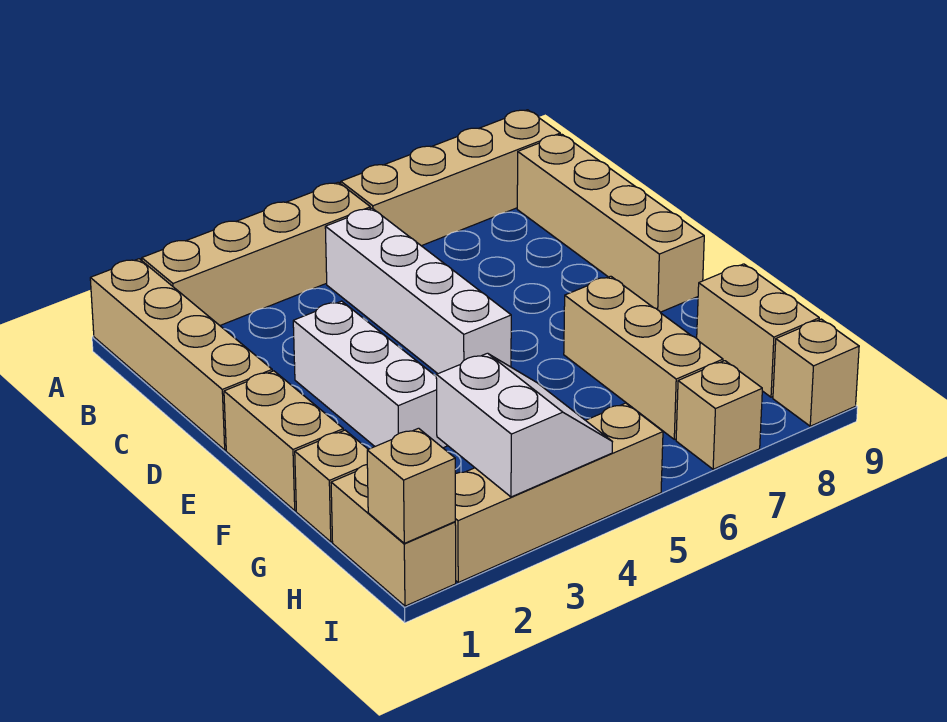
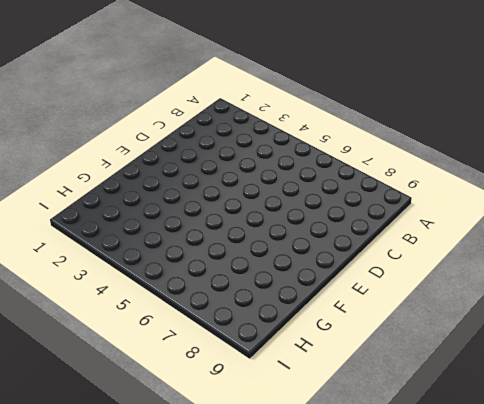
none -> tan brick A1:D1 level 1
none -> tan brick A2:A5 level 1
none -> tan brick A6:A9 level 1

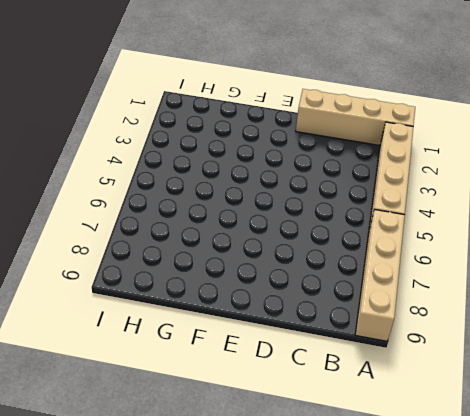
none -> white brick B5:E5 level 1
none -> tan brick B9:E9 level 1
none -> white brick D3:F3 level 1

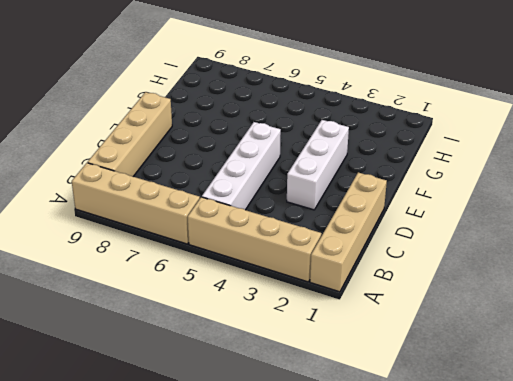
none -> tan brick E1:F1 level 1
none -> tan brick F7:H7 level 1
none -> tan brick G1 level 1

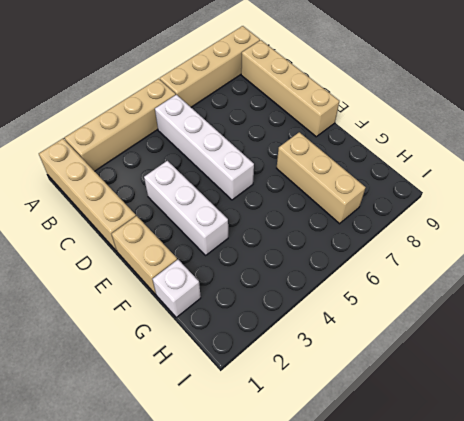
white brick G1 level 1 -> tan brick G1 level 1
none -> tan brick G9:H9 level 1
none -> tan brick H1:I1 level 1
none -> tan brick I2:I5 level 1

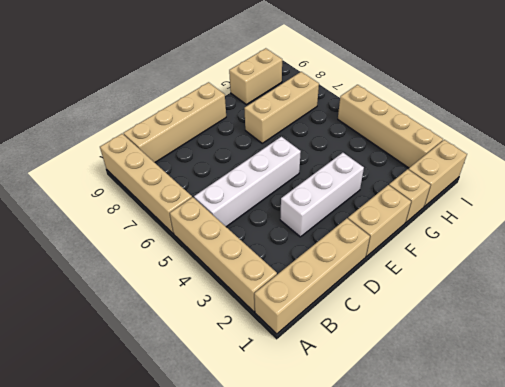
none -> tan brick I7 level 1
none -> tan brick I9 level 1
none -> white slope H3:I4 level 2 top 3

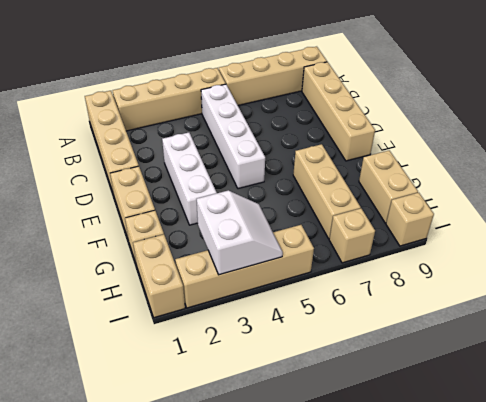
none -> tan brick I1 level 2

